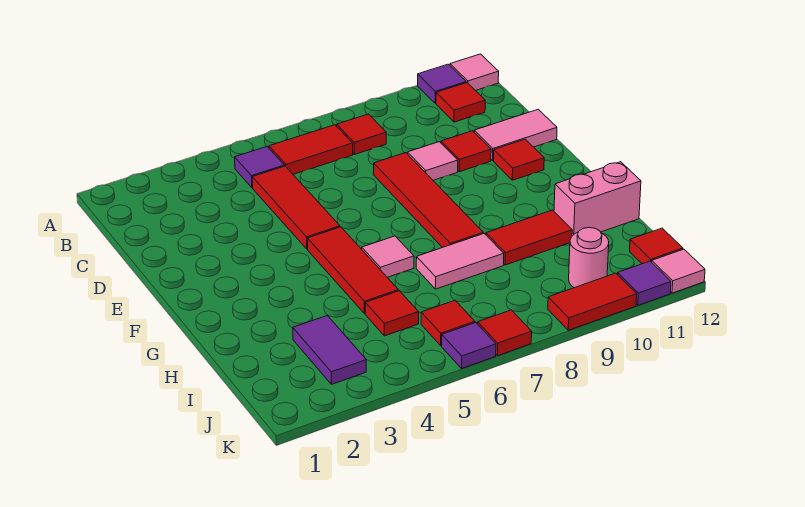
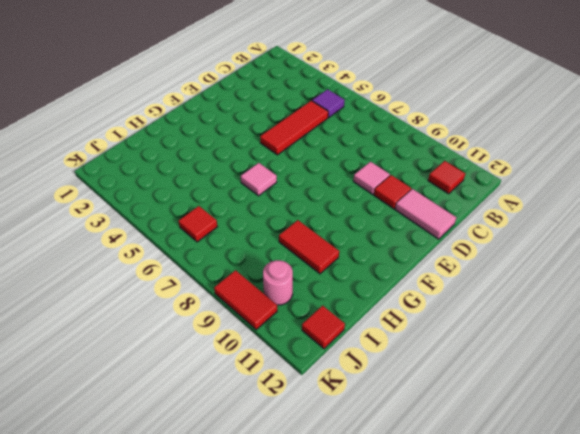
none -> purple tile A11 level 1
none -> pink tile A12 level 1
none -> red tile B6:B7 level 1

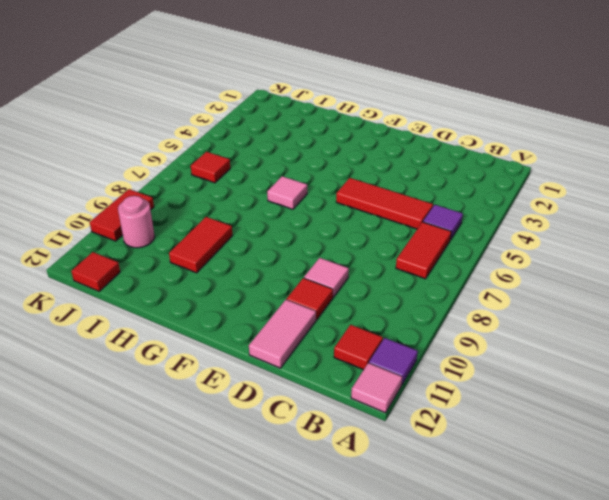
none -> red tile B8 level 1
none -> red tile D8:G8 level 1
none -> red tile E11 level 1

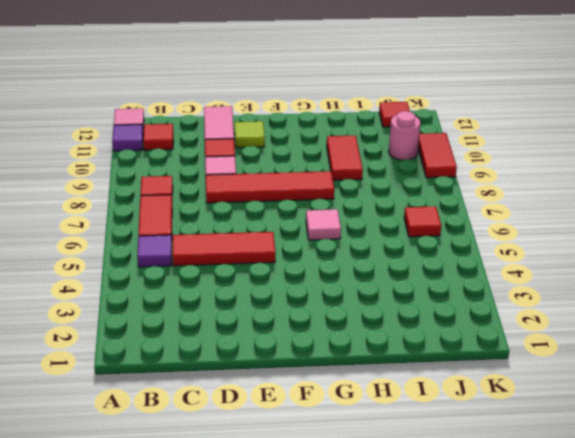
lime tile E11 level 1 -> red tile E11 level 1
none -> red tile F5:H5 level 1
none -> pink tile H7:H8 level 1
none -> pink brick H11:H12 level 1

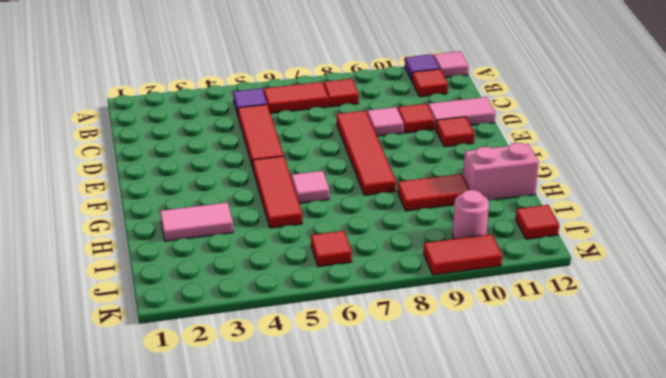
pink tile H2:H3 level 1 -> pink tile H7:H8 level 1
none -> purple tile I3:J3 level 1
none -> red tile I5 level 1
none -> purple tile K6 level 1

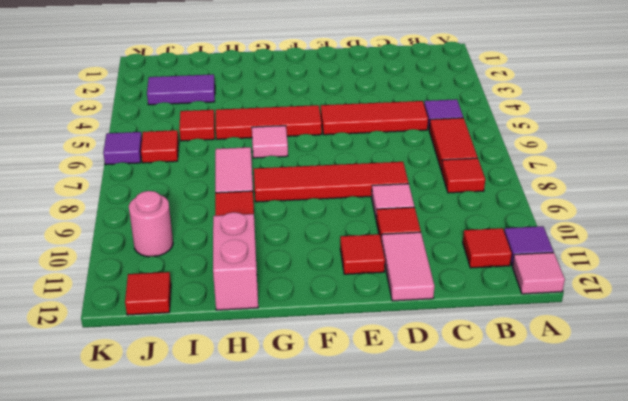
none -> red tile K7 level 1
none -> red tile K9:K10 level 1
none -> purple tile K11 level 1

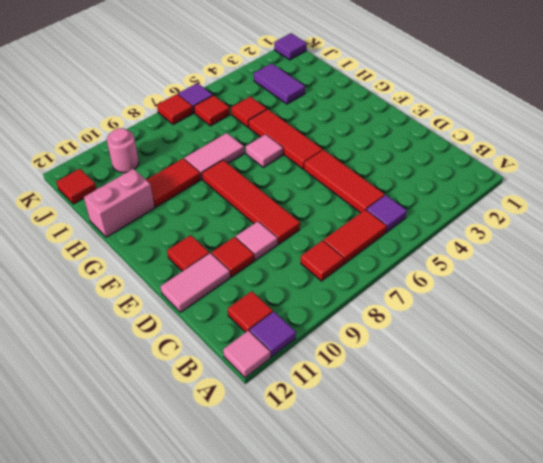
purple tile K1 level 1 -> purple tile K11 level 1
none -> red tile K9:K10 level 1
none -> pink tile K12 level 1

